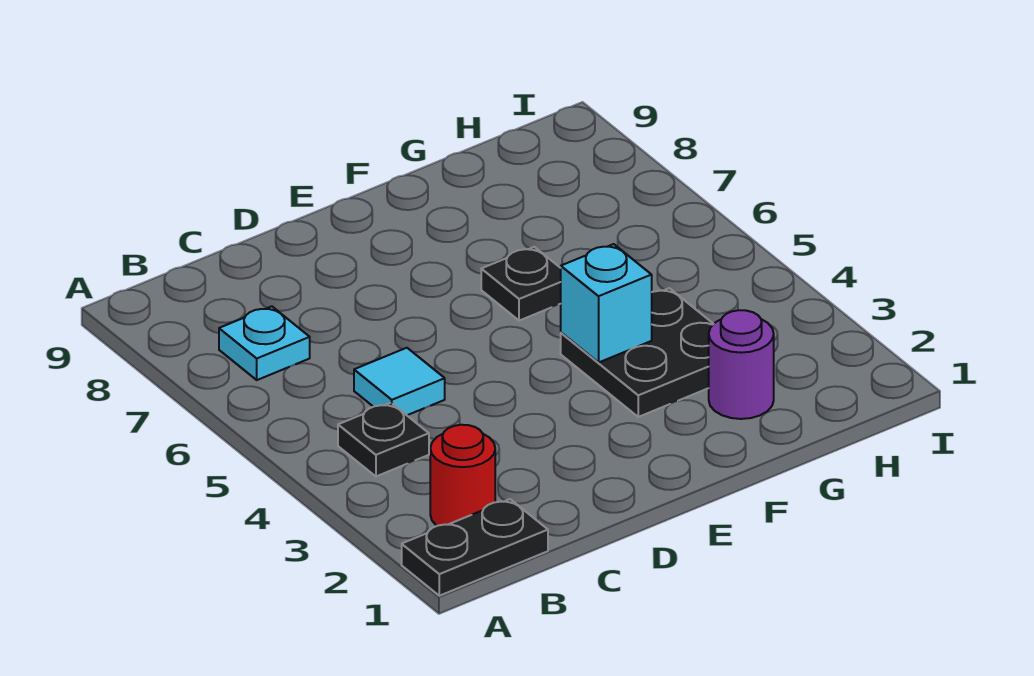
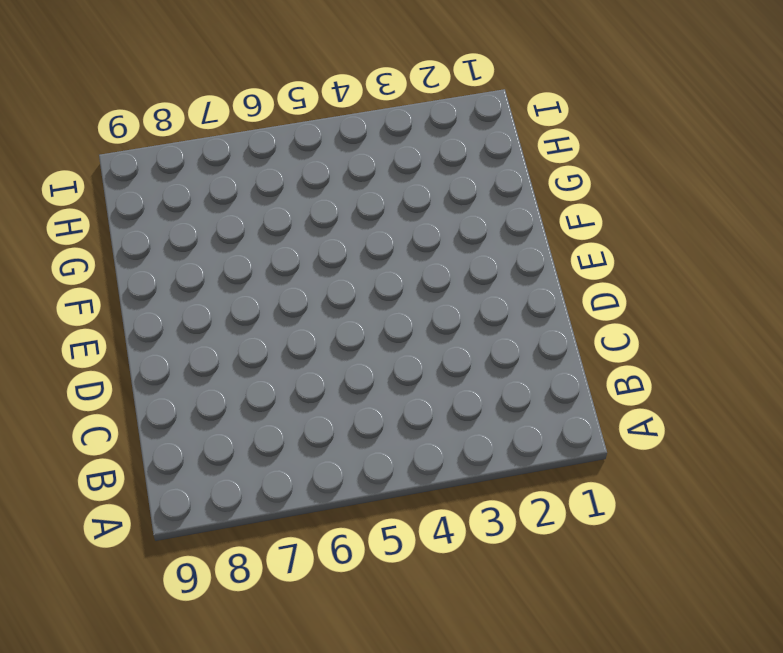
none -> black plate A1:B1 level 1
none -> red round brick B2 level 1

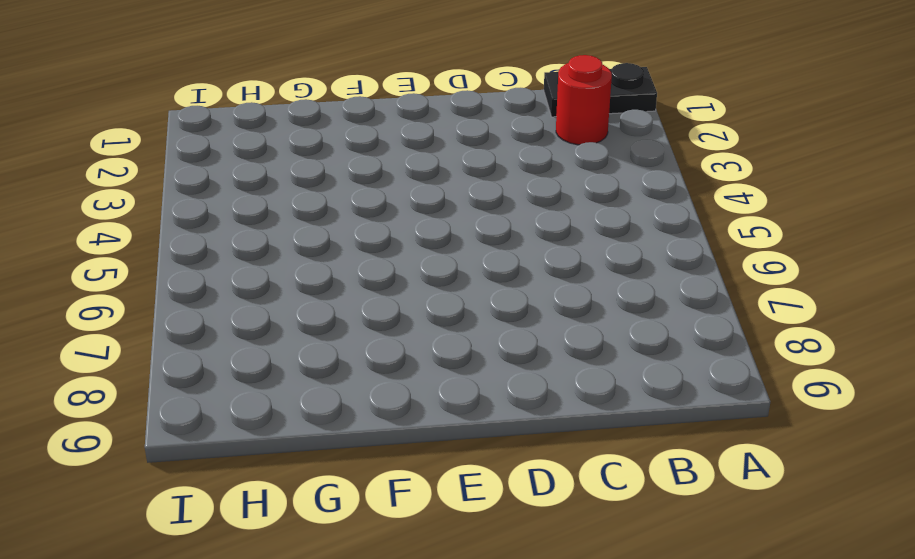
none -> black plate B4 level 1
none -> cyan plate B7 level 1

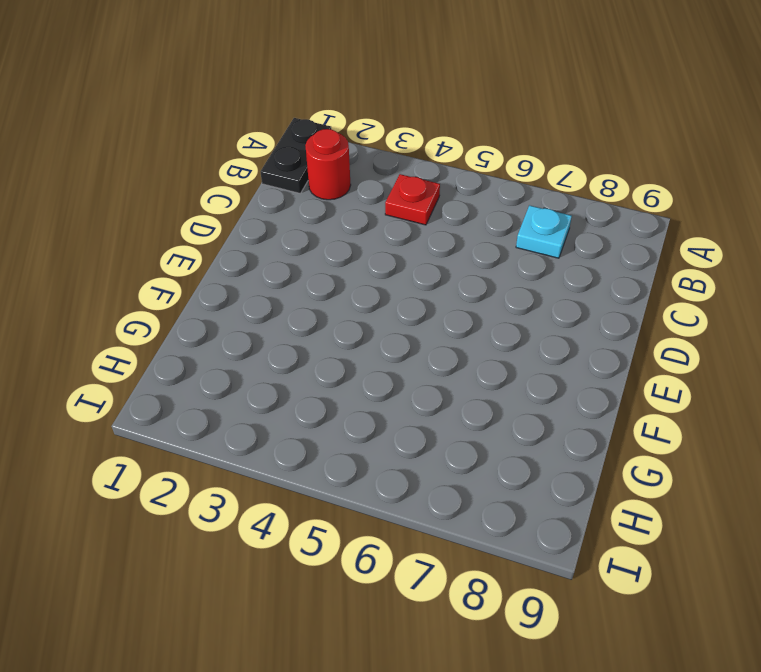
red plate B4 level 1 -> black plate B4 level 1
none -> cyan tile C5 level 1
none -> black plate F3:G4 level 1

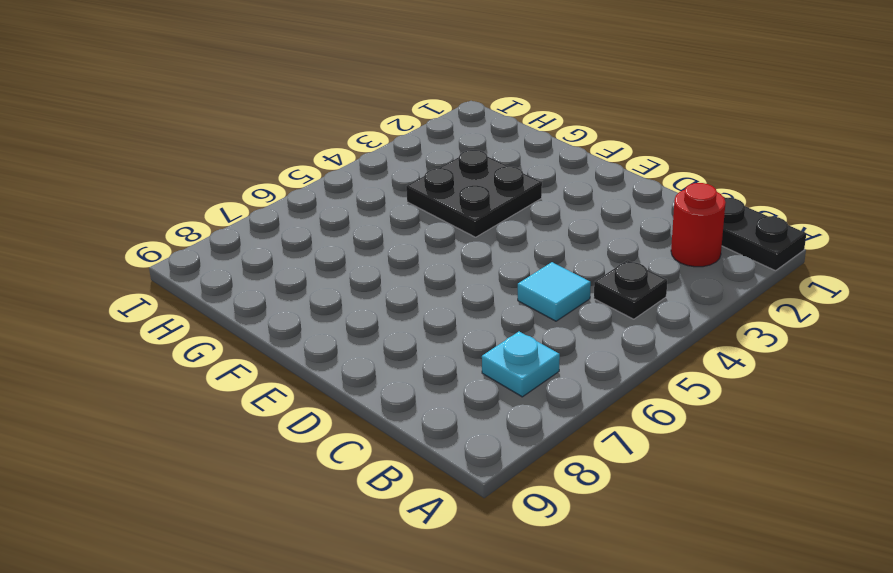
none -> black plate F6 level 1
none -> purple round brick G2 level 1

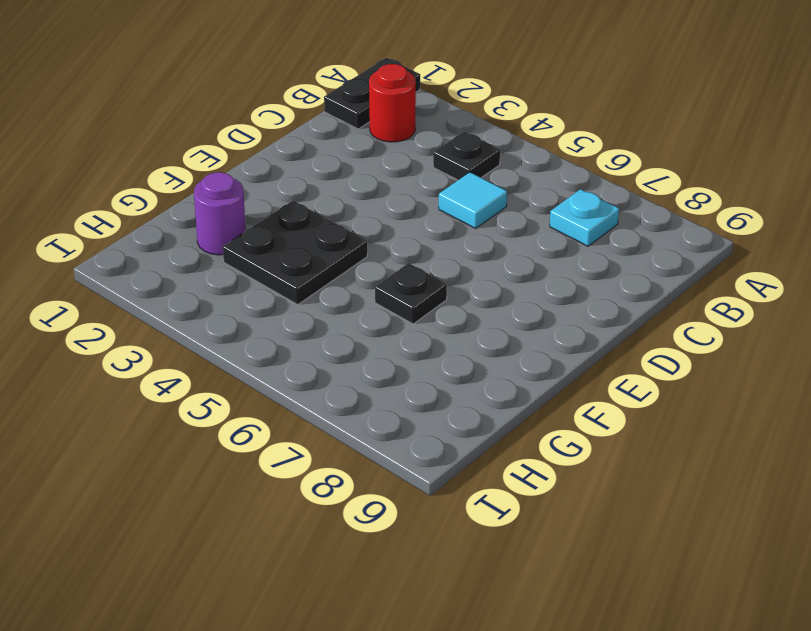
none -> cyan brick F4 level 2

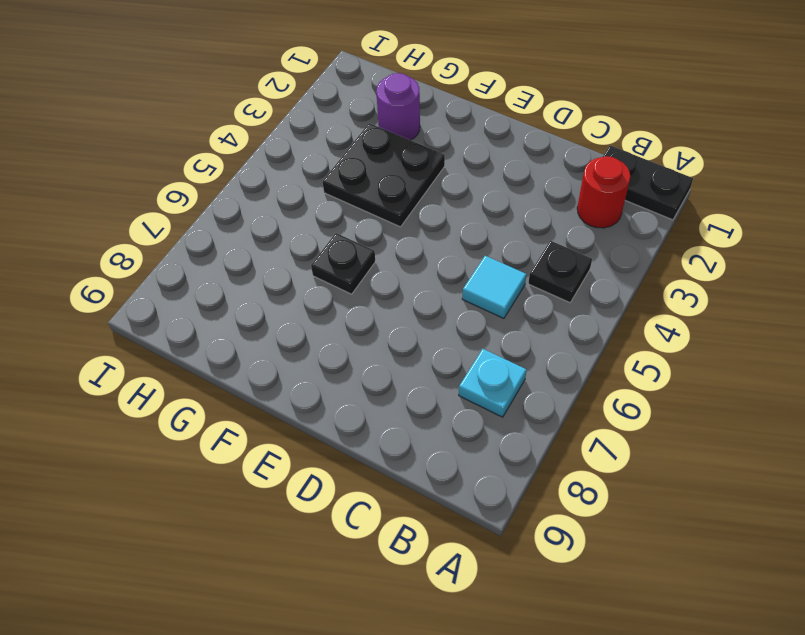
none -> cyan brick F4 level 2

